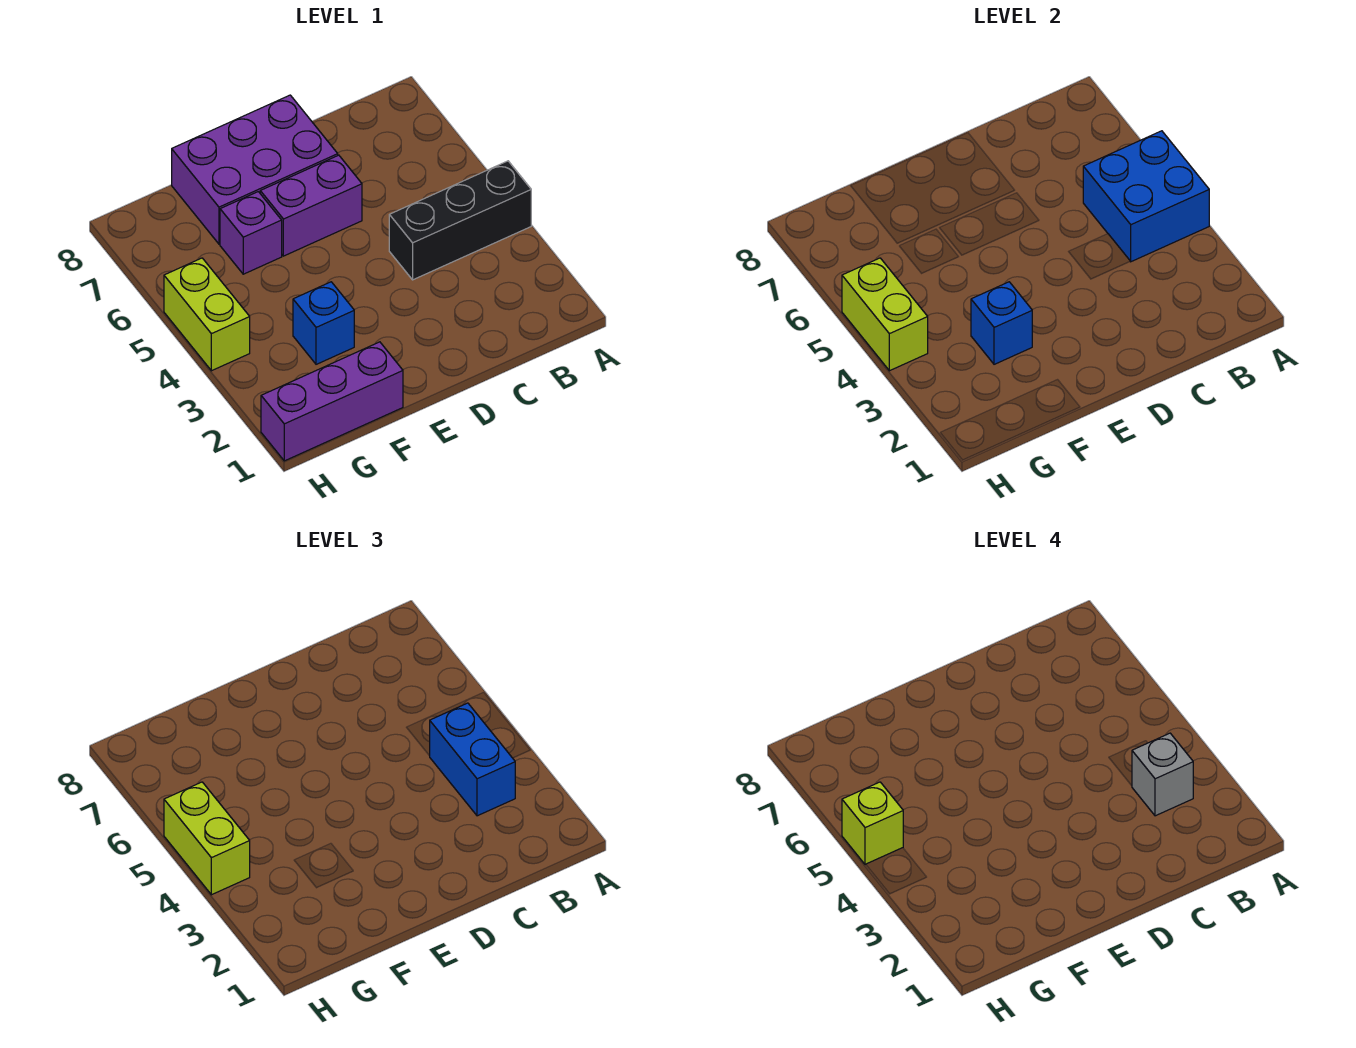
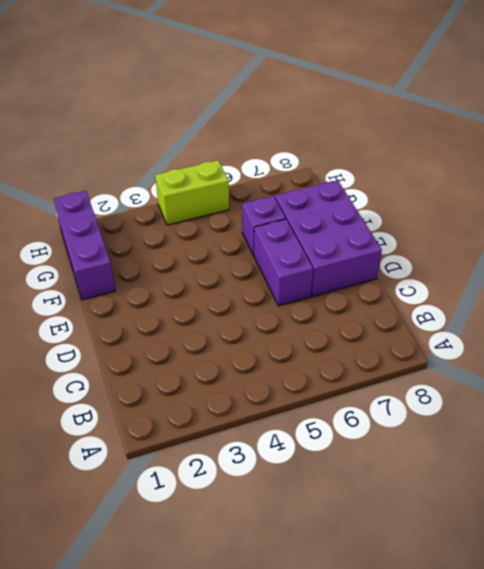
none -> black brick A4:C4 level 1
none -> blue brick F3 level 1
none -> blue brick A4:B5 level 2

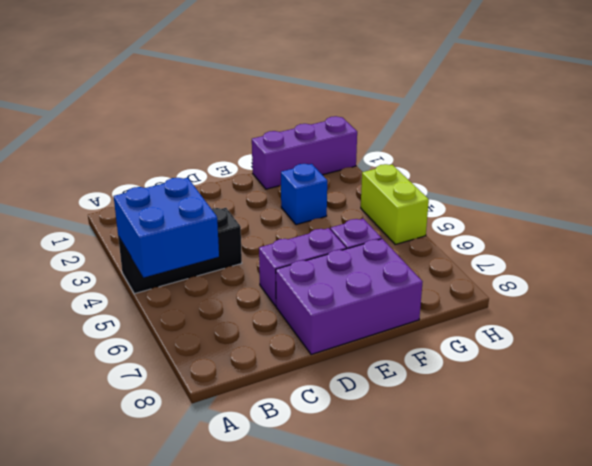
none -> blue brick F3 level 2
none -> lime brick H4:H5 level 2
none -> blue brick B3:B4 level 3

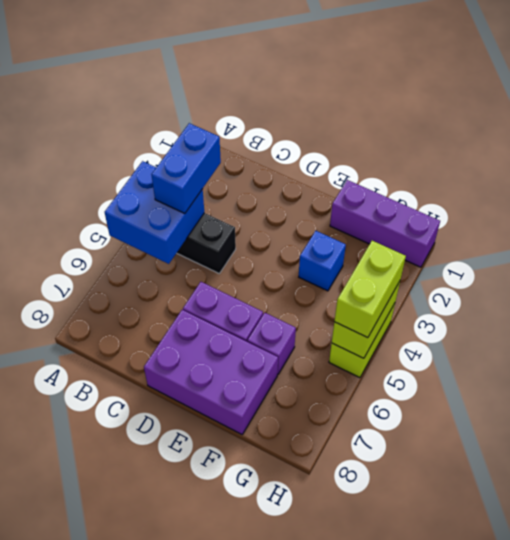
none -> blue brick F3 level 2
none -> grey brick B3 level 4
none -> lime brick H5 level 4

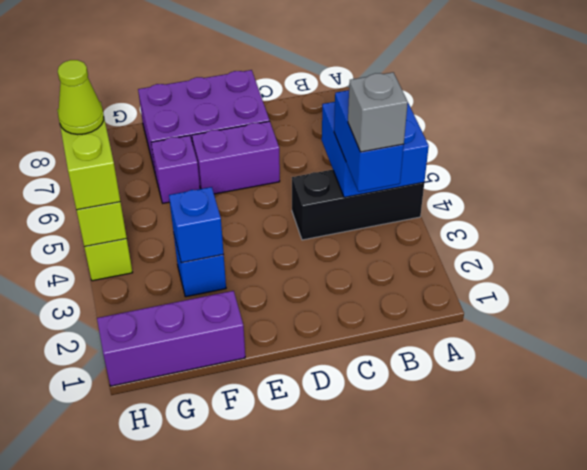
lime cone H5 level 4 -> lime brick H5 level 4

